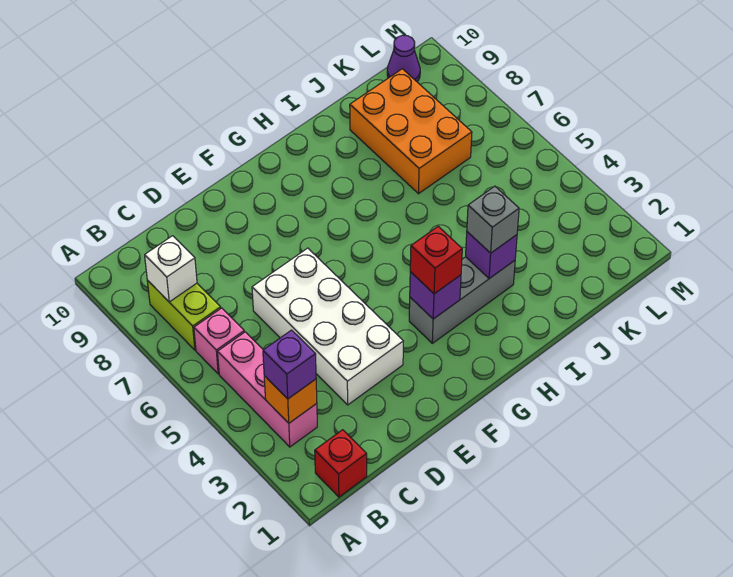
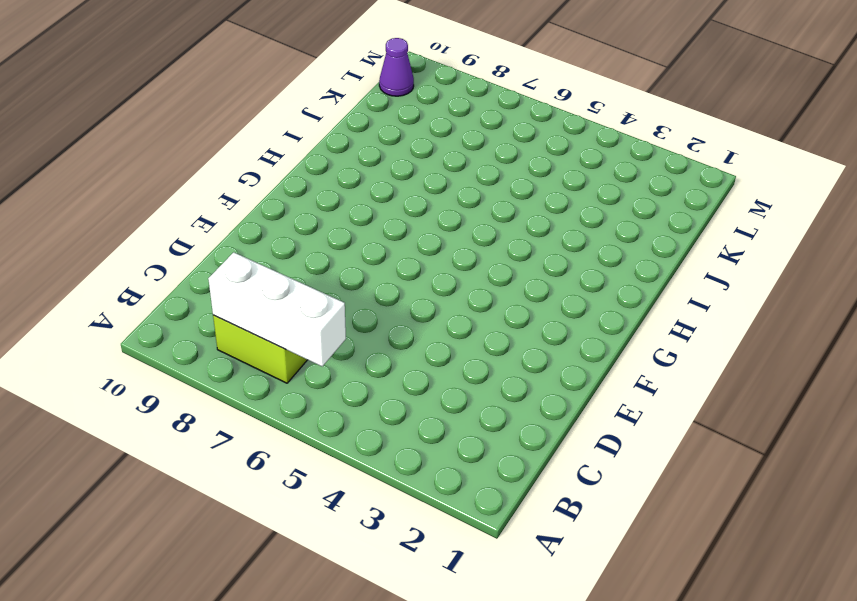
white brick B6:B8 level 2 -> white brick B8 level 2
none -> red brick B1 level 1
none -> pink brick B3:B5 level 1
none -> pink brick B6 level 1

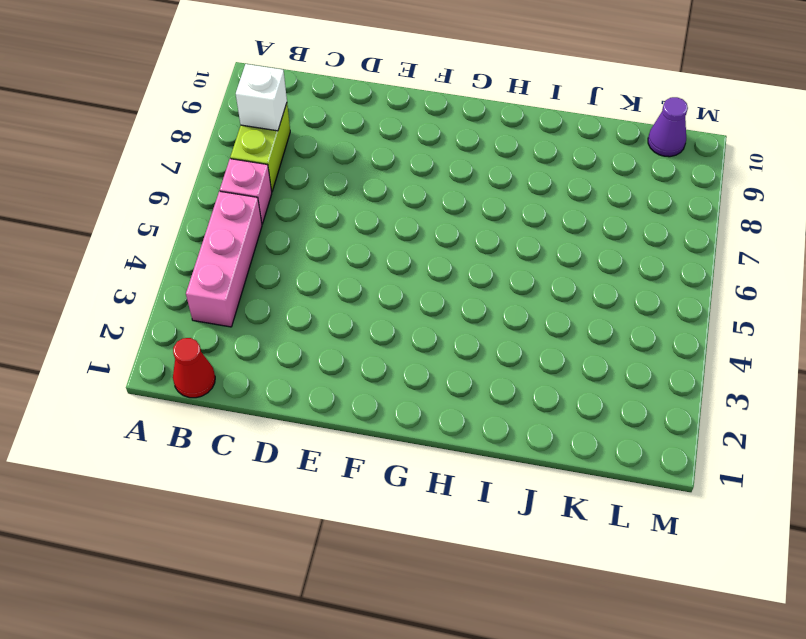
red cone B1 level 1 -> red brick B1 level 1
none -> white brick D3:E6 level 1
none -> grey brick G3:I3 level 1
none -> orange brick J7:K9 level 1

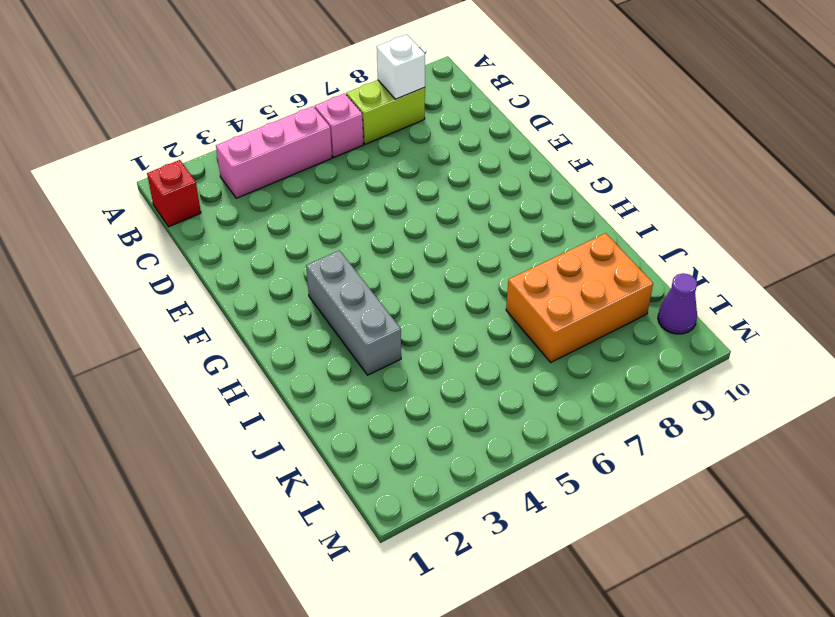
none -> white brick D3:E6 level 1
none -> orange brick B3 level 2
none -> purple brick G3 level 2

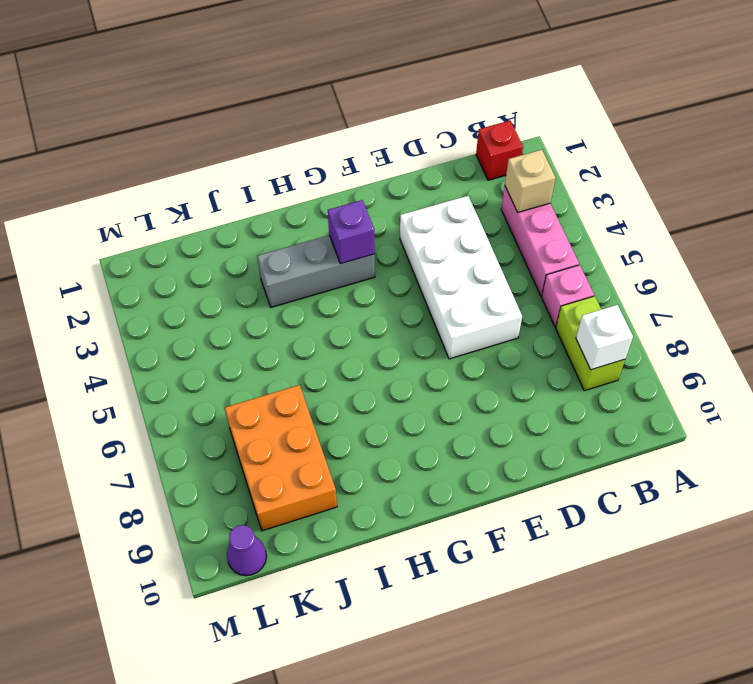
tan brick B3 level 2 -> orange brick B3 level 2
none -> purple brick I3 level 2
none -> purple brick B3 level 3
none -> red brick G3 level 3

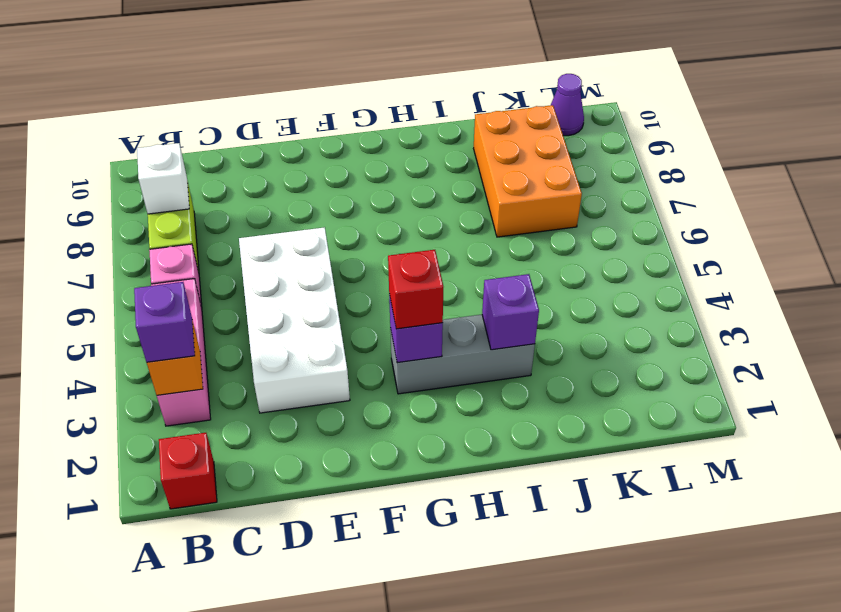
none -> grey brick I3 level 3

